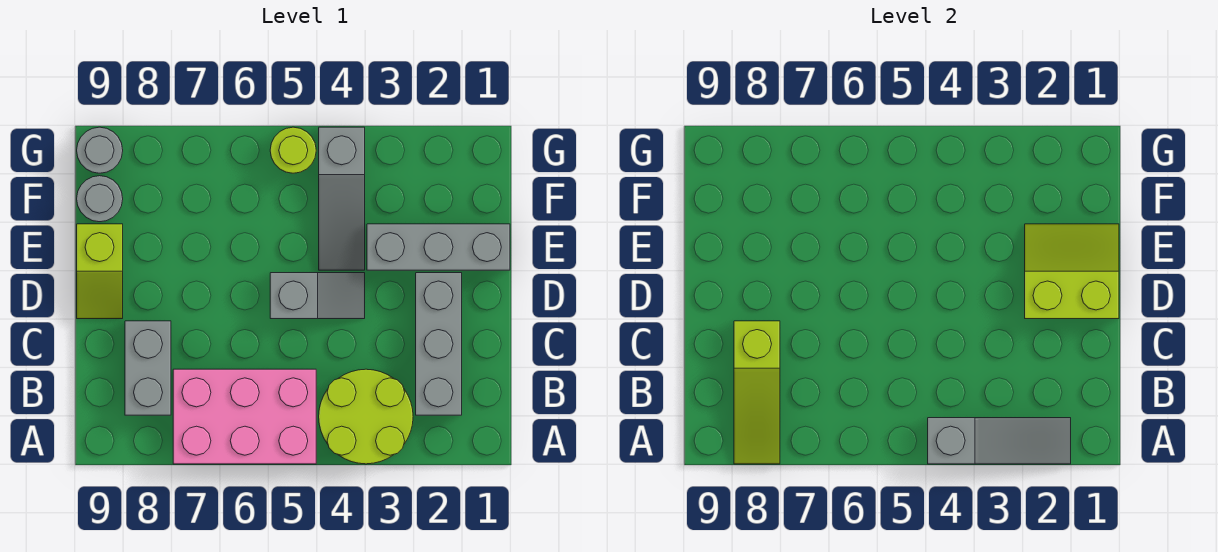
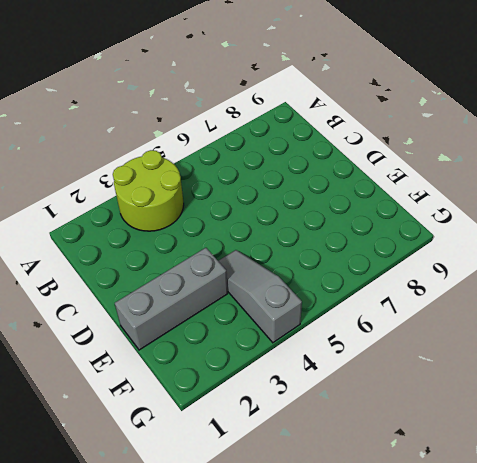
none -> pink brick A5:B7 level 1
none -> grey brick B2:D2 level 1
none -> grey brick B8:C8 level 1

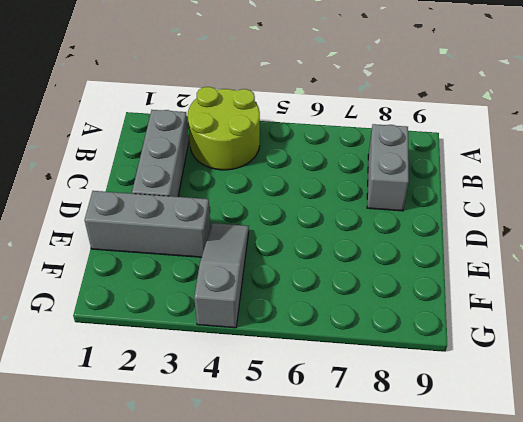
none -> pink brick A5:B7 level 1
none -> grey slope D4:D5 level 1 top 5
none -> lime slope D9:E9 level 1 top E

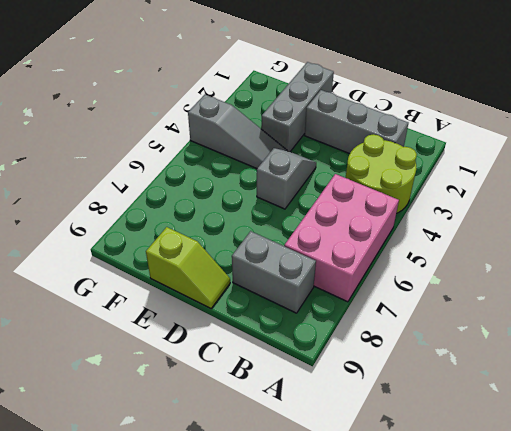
none -> grey round brick F9 level 1
none -> lime round brick G5 level 1
none -> grey round brick G9 level 1

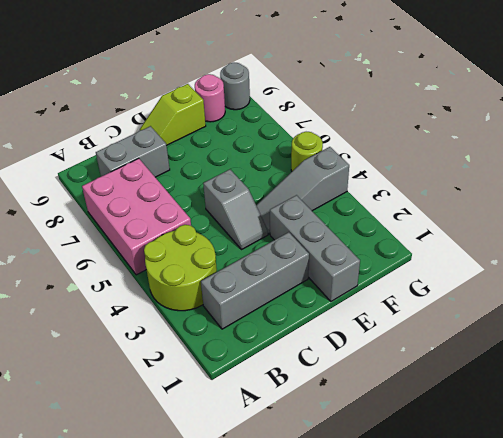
pink round brick F9 level 1 -> grey round brick F9 level 1
none -> grey slope A2:A4 level 2 top 4
none -> lime slope A8:C8 level 2 top C
none -> lime slope D1:E2 level 2 top D

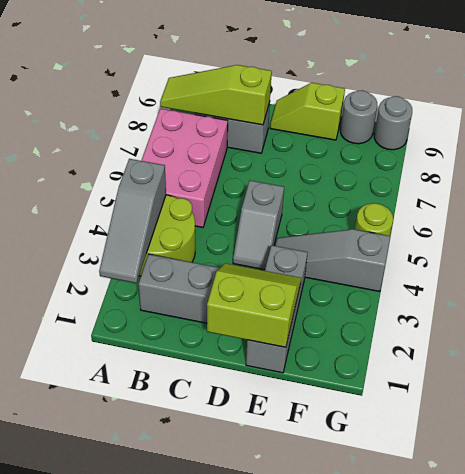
lime slope D1:E2 level 2 top 1 -> lime slope D1:E2 level 2 top D

